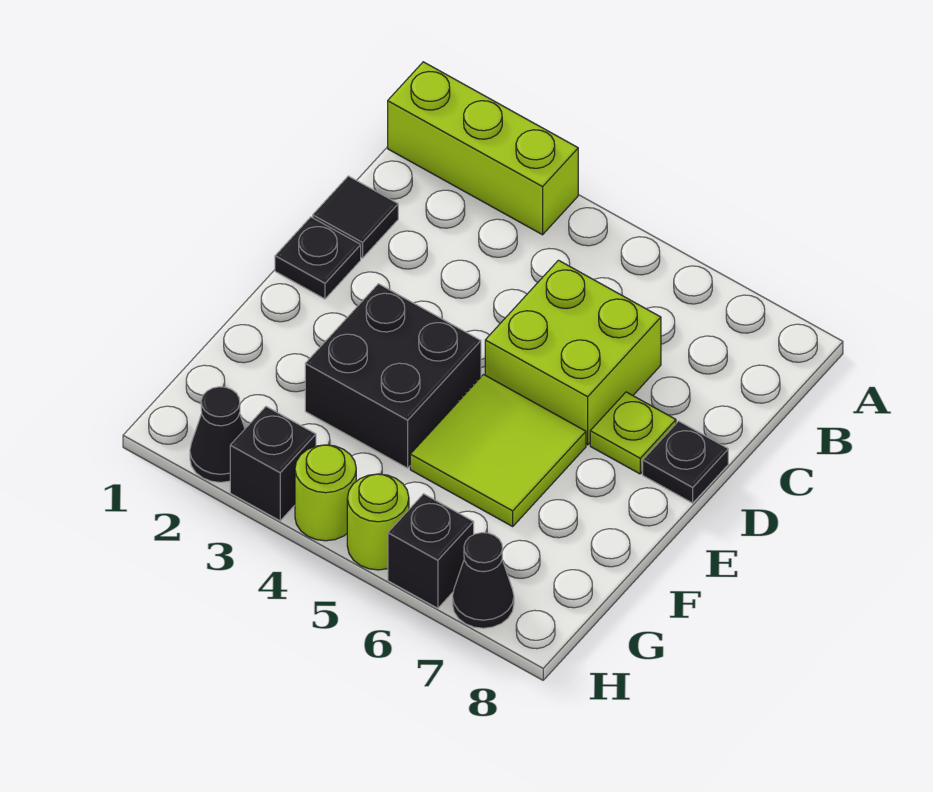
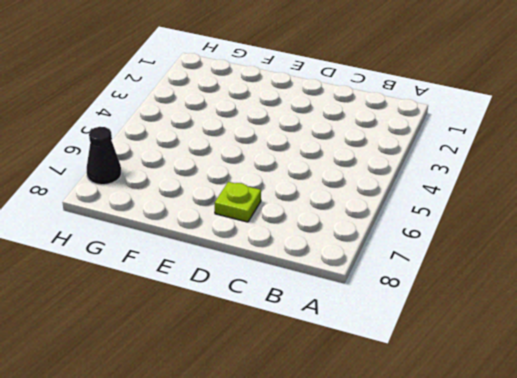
none -> lime brick A1:A3 level 1
none -> black tile C1 level 1
none -> lime brick C5:D6 level 1

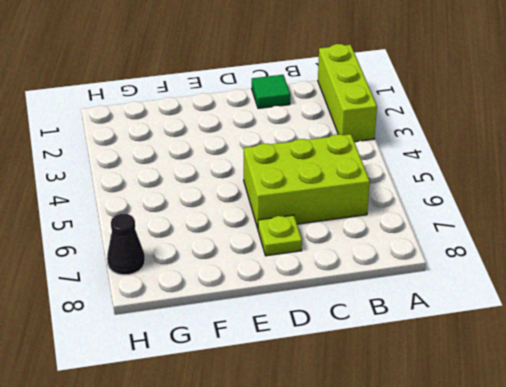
lime brick B5:D6 level 1 -> lime brick C5:D6 level 1
green tile C1 level 1 -> black tile C1 level 1
none -> black plate D1 level 1
none -> black plate D8 level 1
none -> black brick E3:F4 level 1

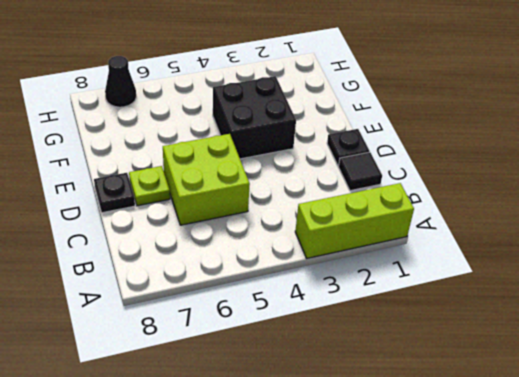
none -> lime tile E5:F6 level 1
none -> black cone H2 level 1
none -> black brick H3 level 1

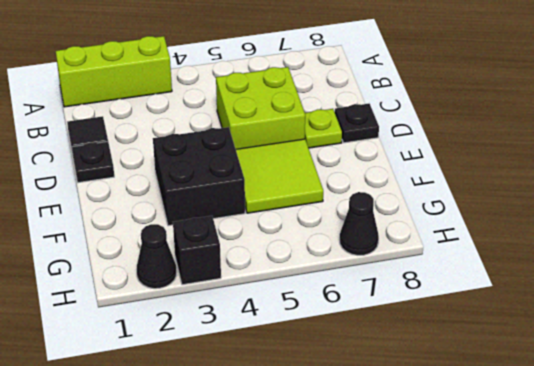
none -> lime round brick H4 level 1
none -> lime round brick H5 level 1
none -> black brick H6 level 1

